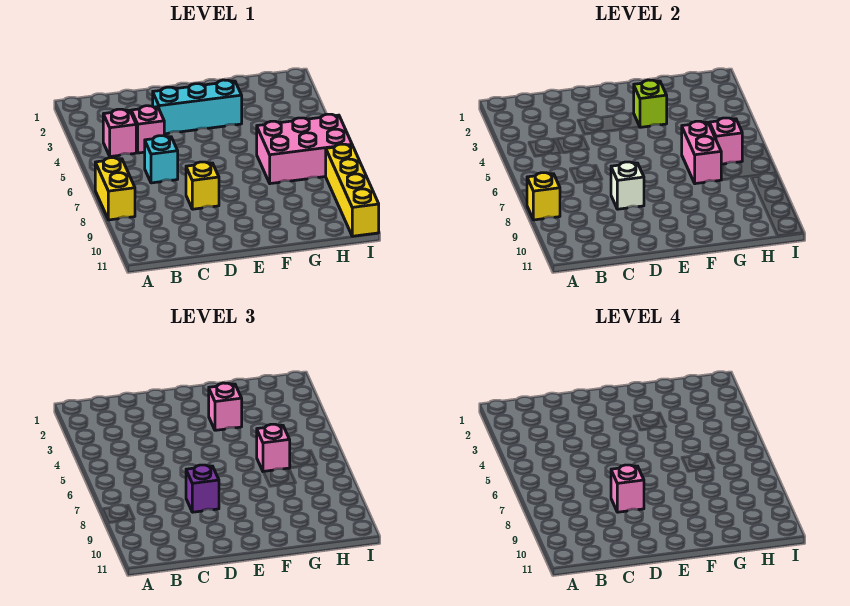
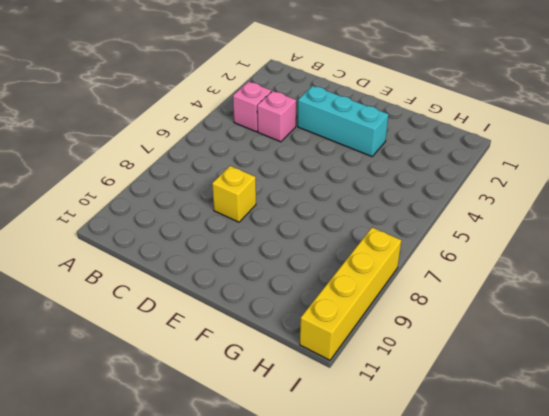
none -> yellow brick A7:A8 level 1
none -> cyan brick C6 level 1
none -> pink brick G6:I7 level 1

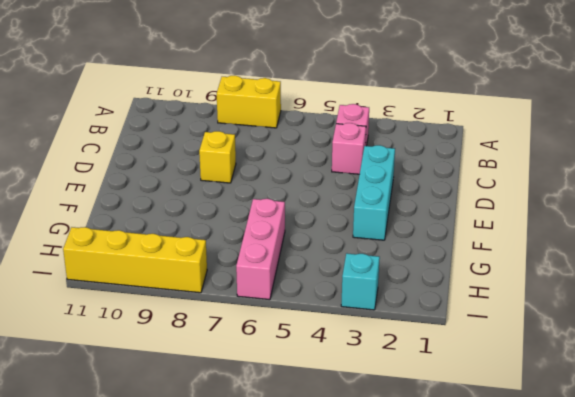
pink brick G6:I6 level 1 -> pink brick G6:I7 level 1
cyan brick I3 level 1 -> cyan brick C6 level 1
none -> yellow brick A8 level 2
none -> white brick D8 level 2
none -> lime brick F3 level 2

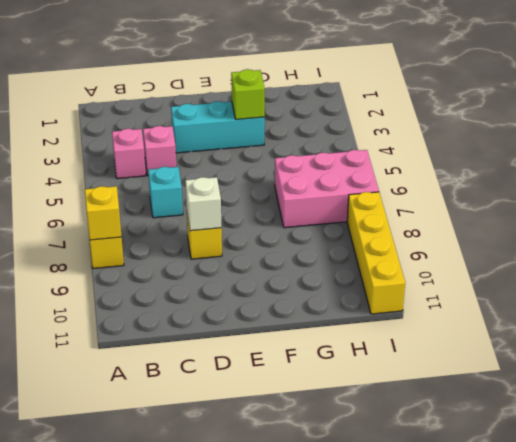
none -> pink brick G6:G7 level 2
none -> pink brick H6 level 2
none -> purple brick D8 level 3

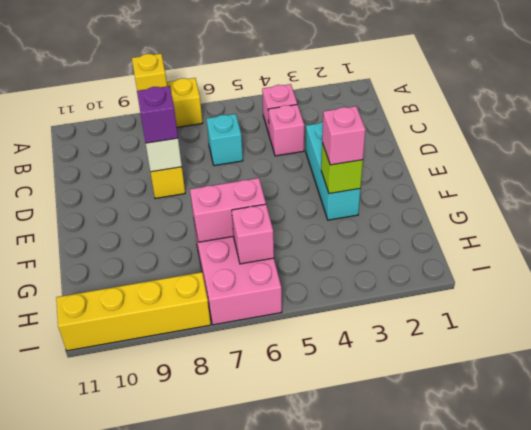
none -> pink brick G6 level 3
none -> pink brick D8 level 4

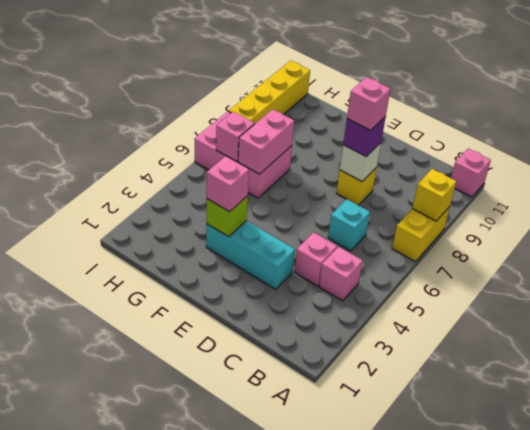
pink brick A11 level 1 -> pink brick G6 level 3

